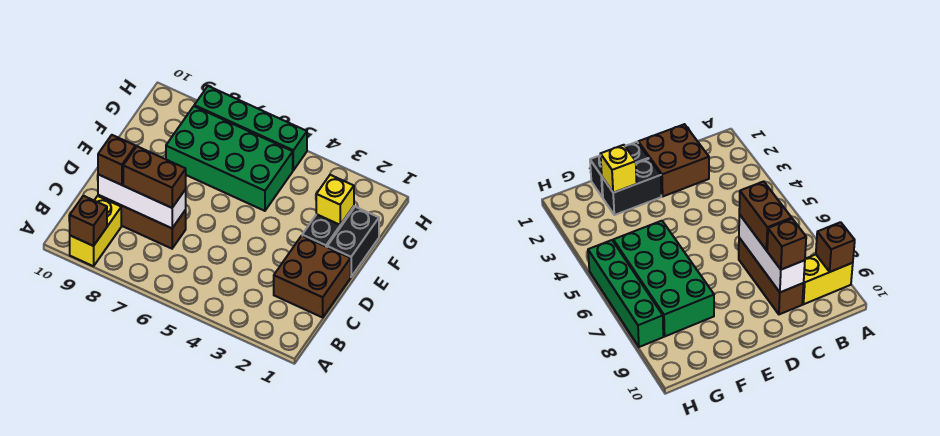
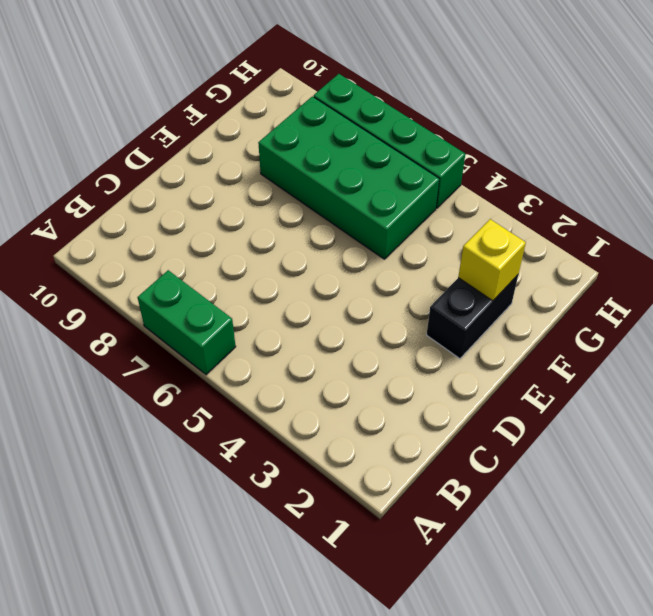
green brick A6:A7 level 1 -> none
none -> yellow brick A9:B9 level 1
none -> brown brick C1:D2 level 1
none -> brown brick C7:C9 level 1

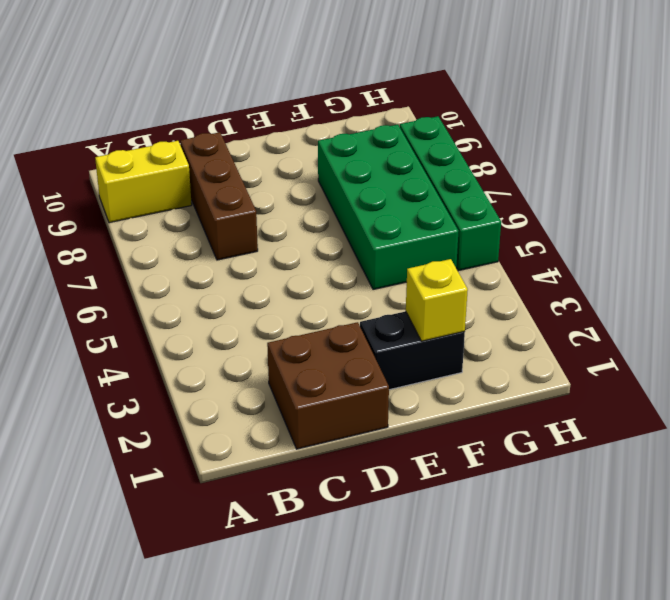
none -> black brick E1:F1 level 1
none -> brown brick A9 level 2
none -> white brick C7:C9 level 2

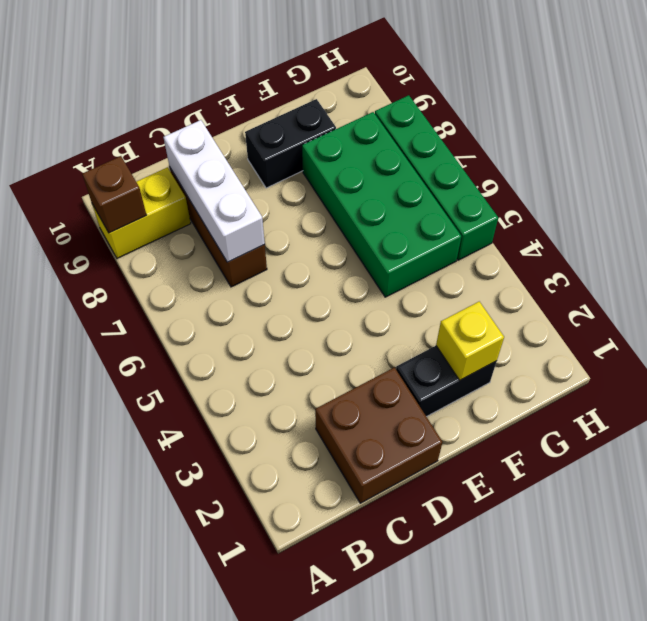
black brick E9:F9 level 1 -> black brick E1:F1 level 1
none -> brown brick C7:C8 level 3
none -> brown brick C9 level 3

